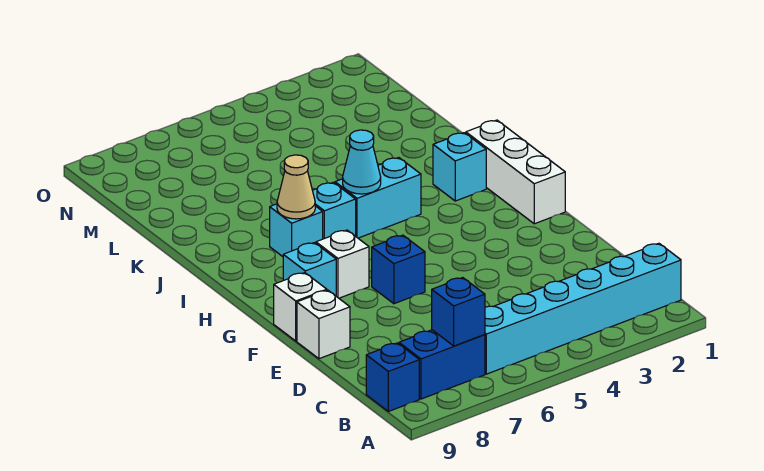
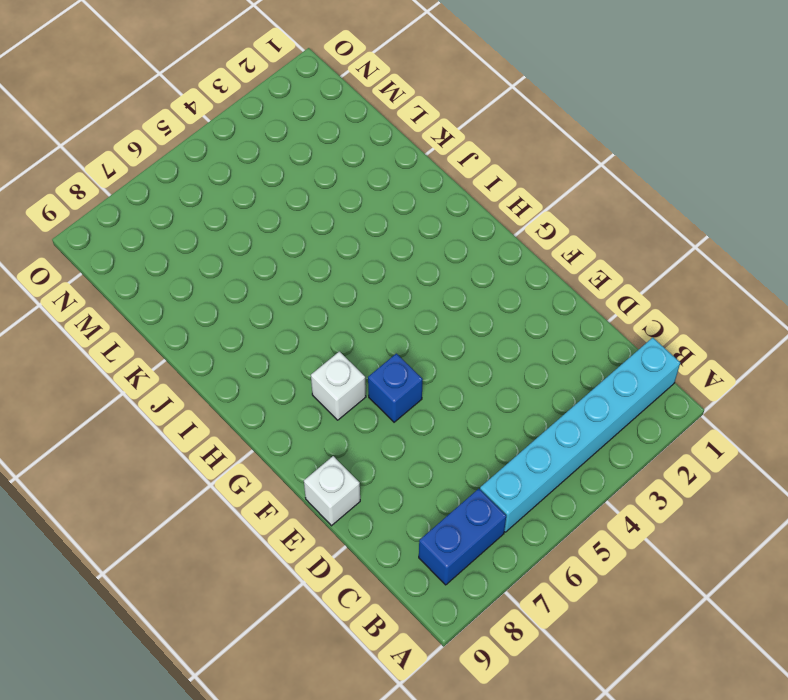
none -> blue brick B9 level 1
none -> white brick F9 level 1
none -> white brick G1:I1 level 1

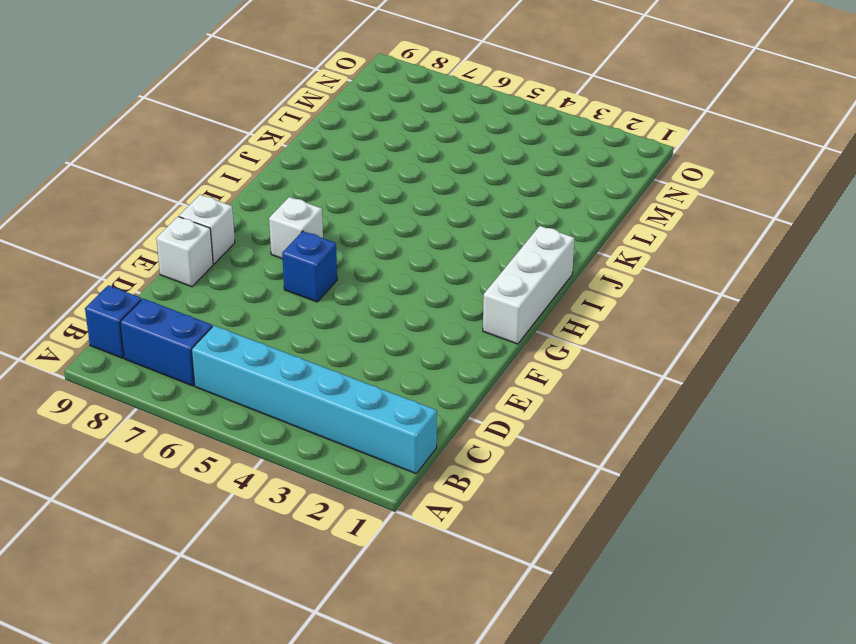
none -> cyan brick G8 level 1
none -> cyan brick I2 level 1
none -> cyan brick I4:I5 level 1

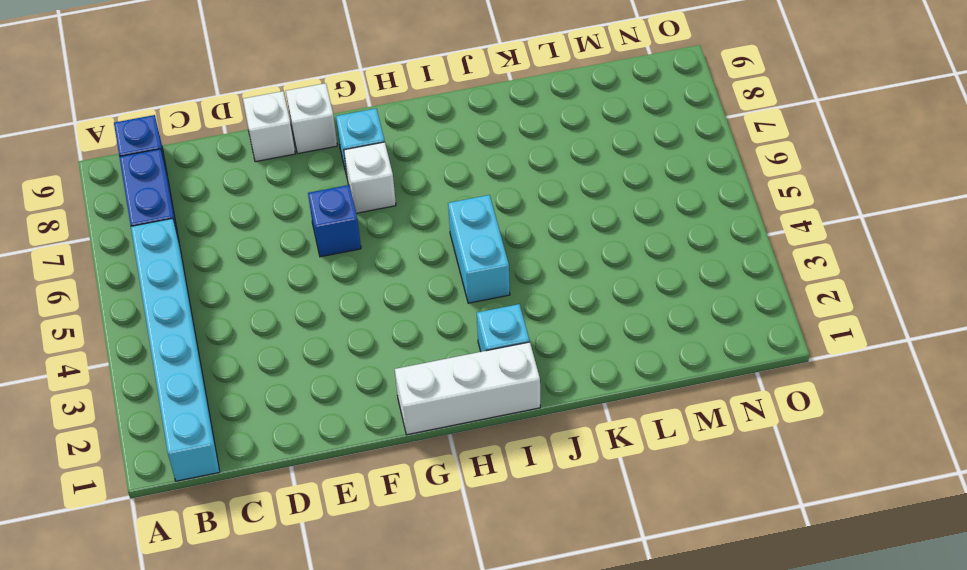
none -> cyan brick I6 level 1
none -> cyan brick I7 level 1
none -> blue brick B7 level 2

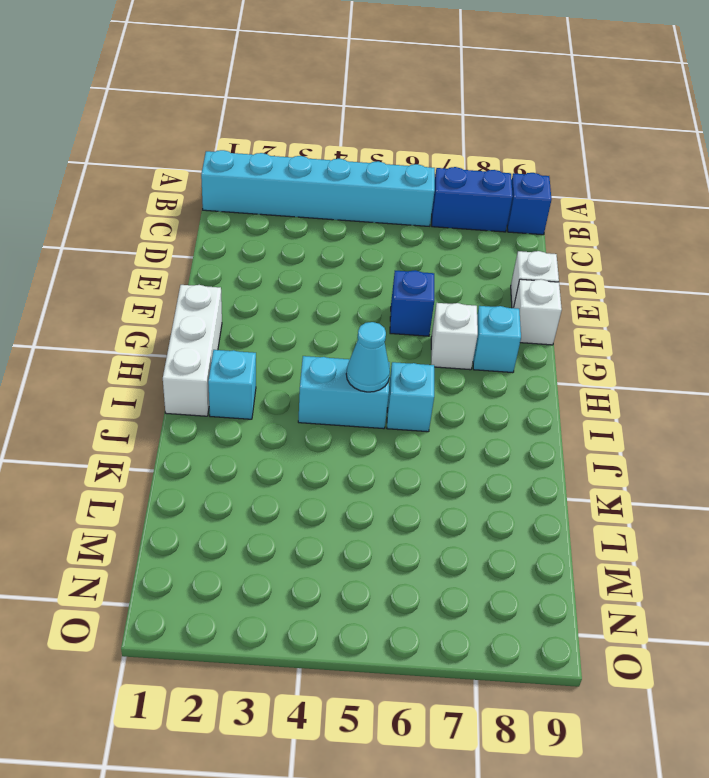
none -> cyan brick I7 level 1
none -> blue brick B7 level 2
none -> tan cone I7 level 2

